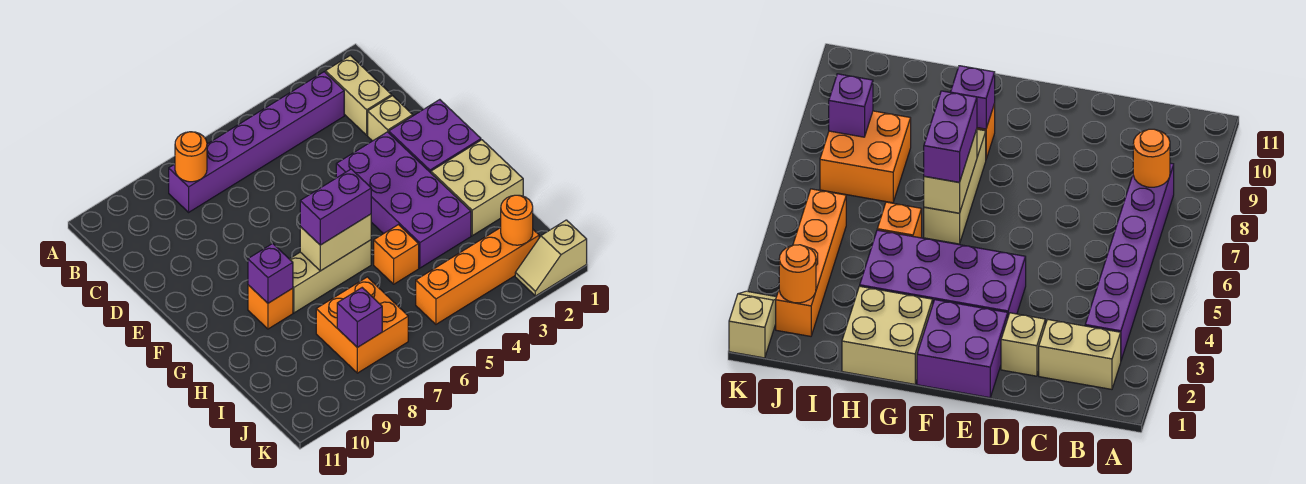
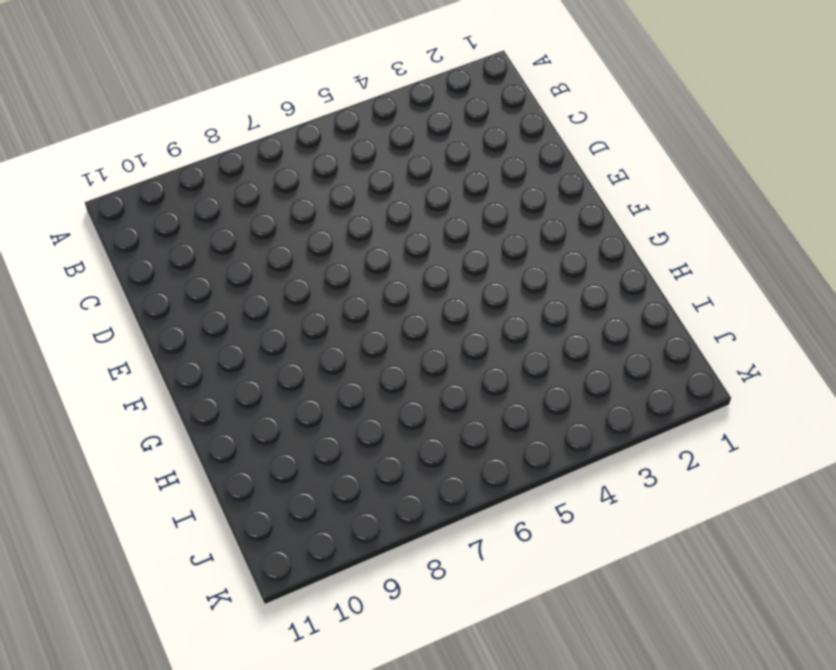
none -> tan brick B2:C2 level 1
none -> purple brick B3:B8 level 1
none -> tan brick D2 level 1

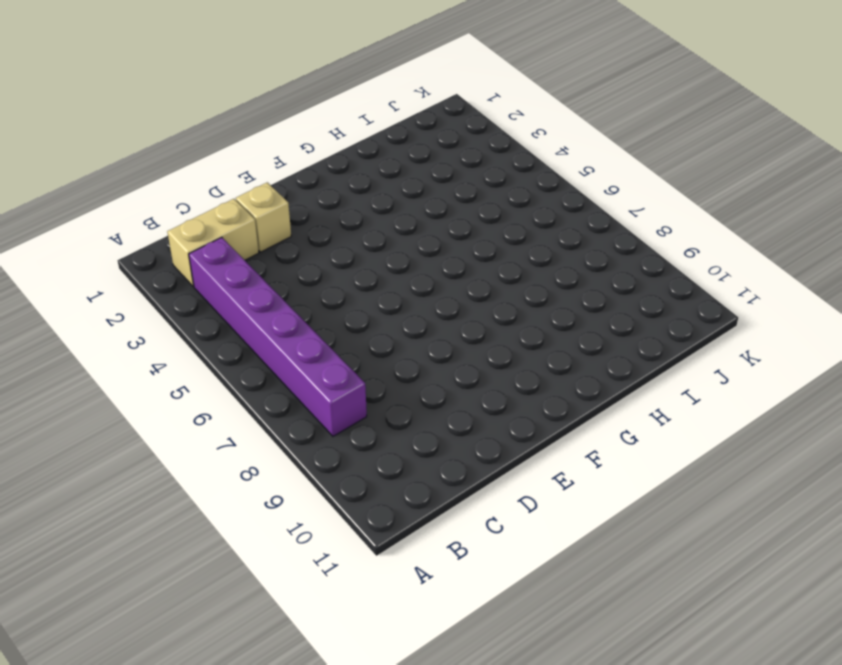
none -> purple brick E1:F2 level 1
none -> purple brick E3:H4 level 1
none -> tan brick G1:H2 level 1

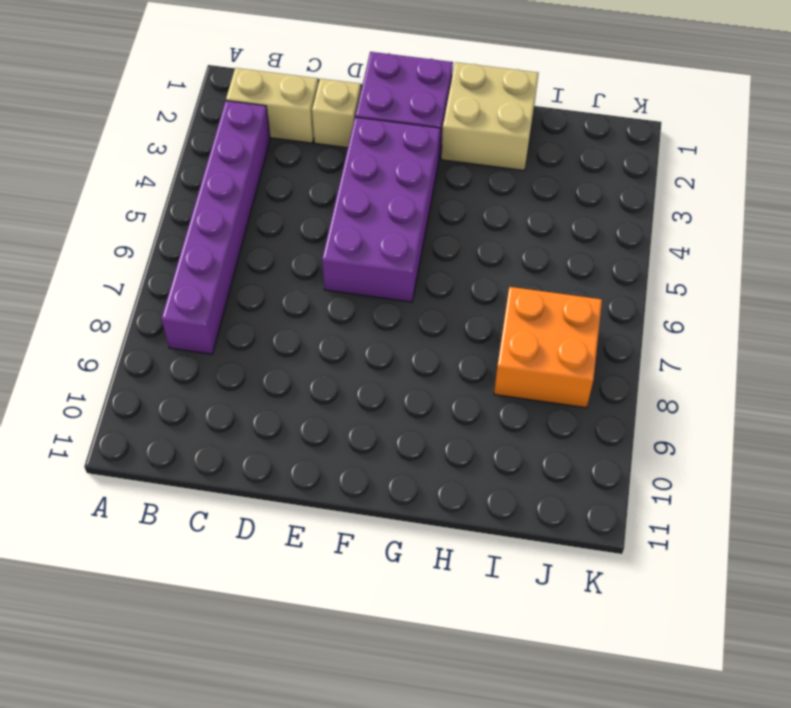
purple brick E3:F6 level 1 -> purple brick E3:H4 level 1
none -> tan brick G6:G8 level 1
none -> orange brick G9 level 1
none -> orange brick H5 level 1

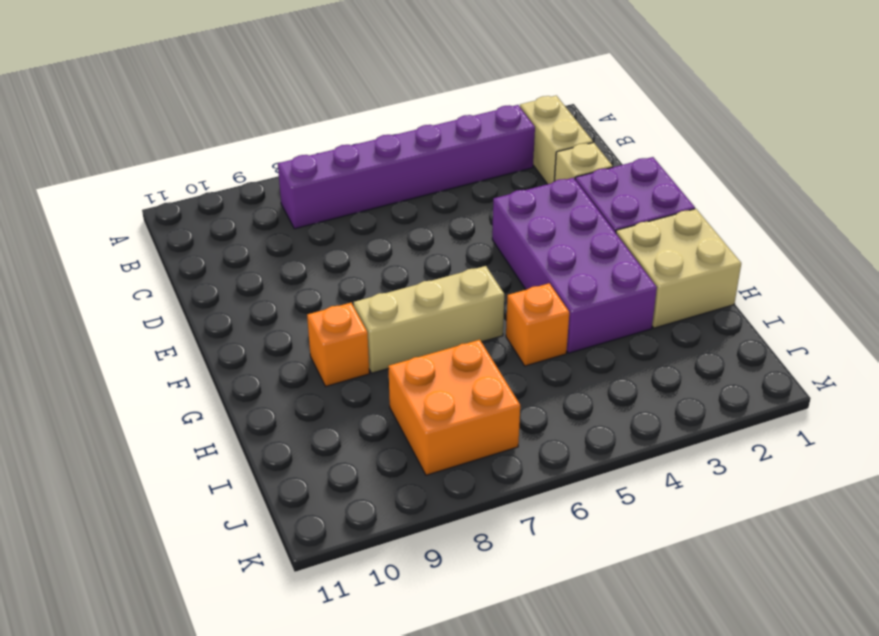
none -> orange brick J2:J5 level 1
none -> tan slope K1:K2 level 1 top 1
none -> orange round brick B8 level 2

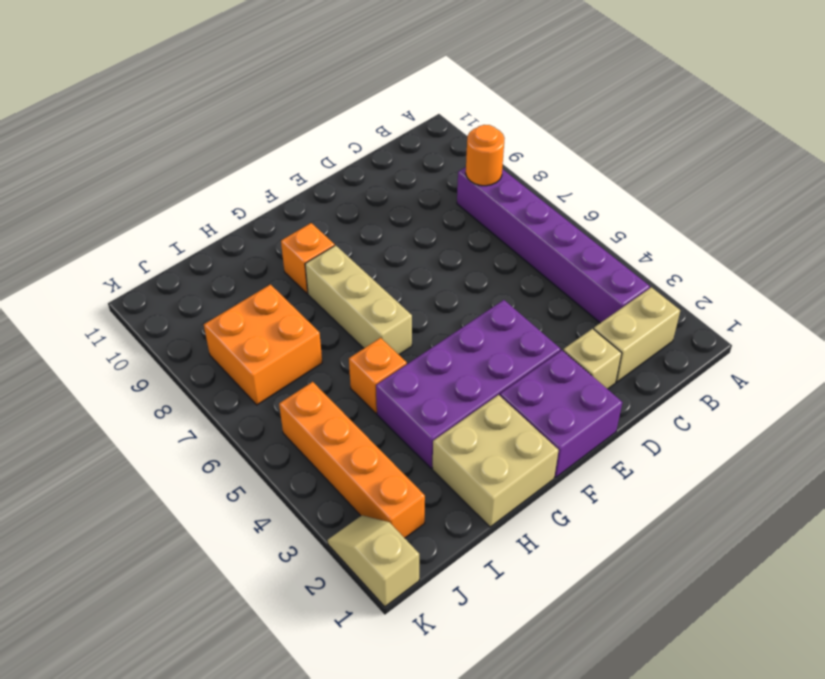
none -> tan brick G6:G7 level 2
none -> purple brick G9 level 2
none -> orange round brick J2 level 2

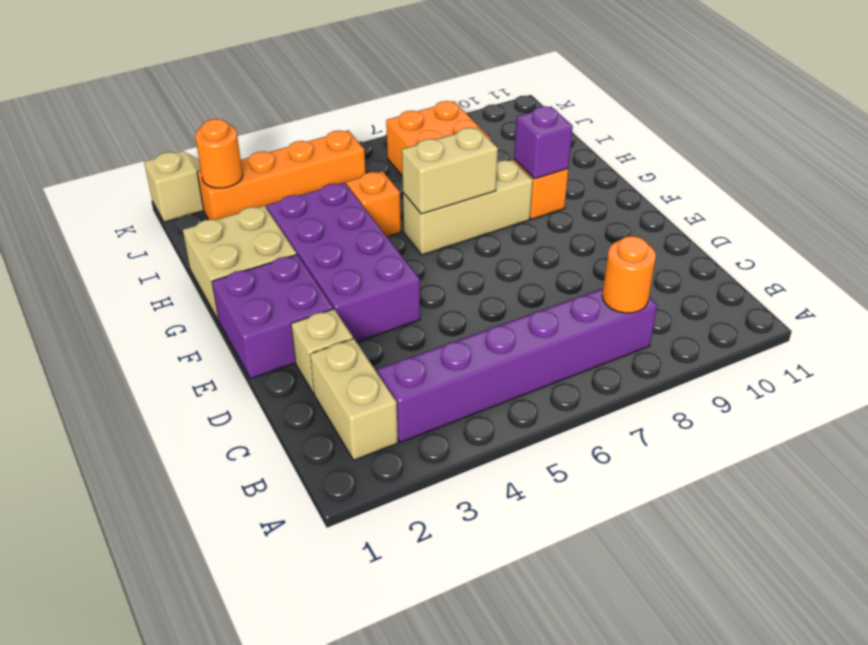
none -> purple brick J8 level 2
none -> purple brick G6:G7 level 3

